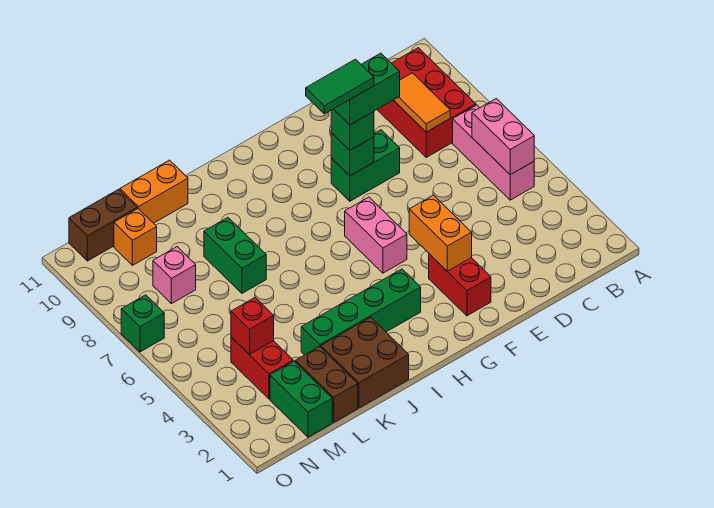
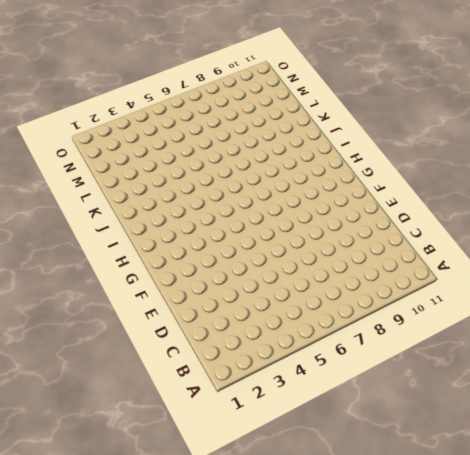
none -> pink brick B5:B7 level 1
none -> red brick B8:C10 level 1
none -> green brick E8:F8 level 1

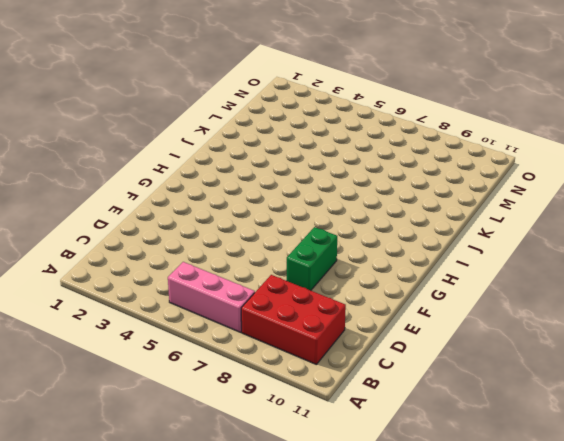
none -> red brick F2:F3 level 1
none -> pink brick G5:G6 level 1
none -> green brick H3:K3 level 1

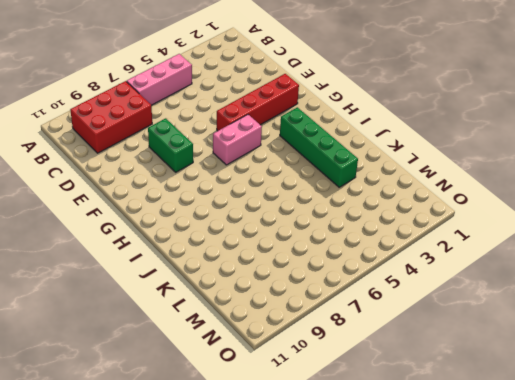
red brick F2:F5 level 1 -> red brick F2:F3 level 1
none -> brown brick J1:K2 level 1
none -> green brick K7:K8 level 1
none -> orange brick K11:L11 level 1

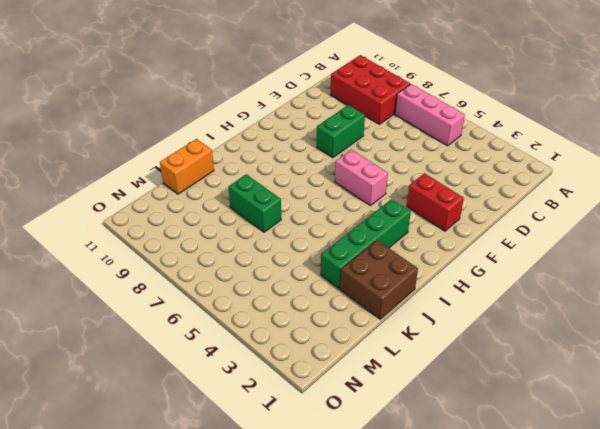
none -> brown brick L1:L2 level 1
none -> green brick M1:M2 level 1
none -> red brick M3:M4 level 1

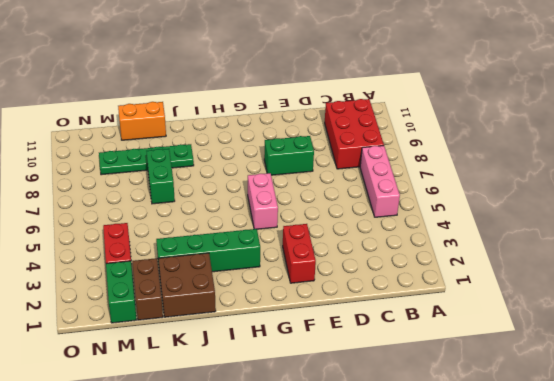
green plate J9:M9 level 1 -> none
none -> pink brick M8 level 1
none -> orange brick M10 level 1
none -> brown brick M11:N11 level 1

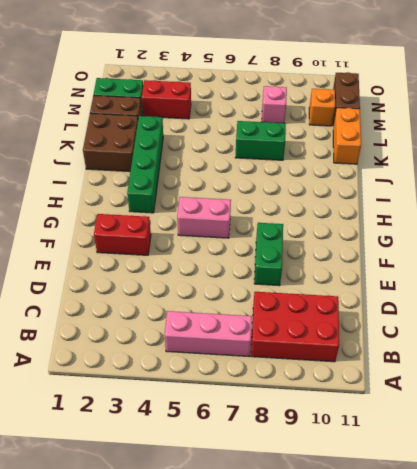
none -> green brick O7 level 1
none -> pink brick B5:B6 level 2
none -> orange tile C8:C9 level 2

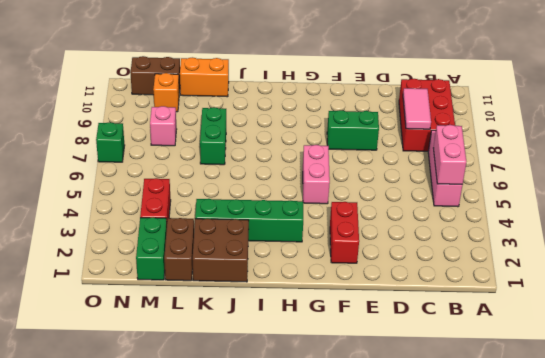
pink tile C8:C9 level 2 -> orange tile C8:C9 level 2
none -> orange brick F3:F4 level 2
none -> green brick F8 level 2
none -> red brick M4 level 2

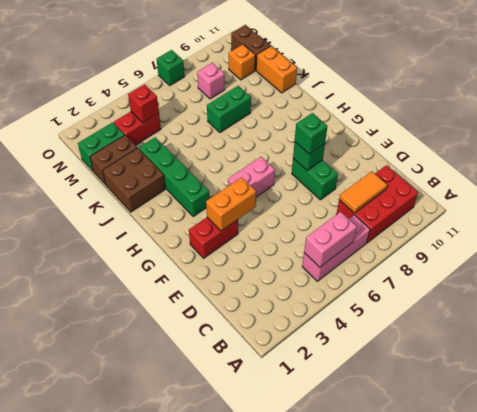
none -> green brick E8:F8 level 4
none -> green tile F8:G8 level 5

